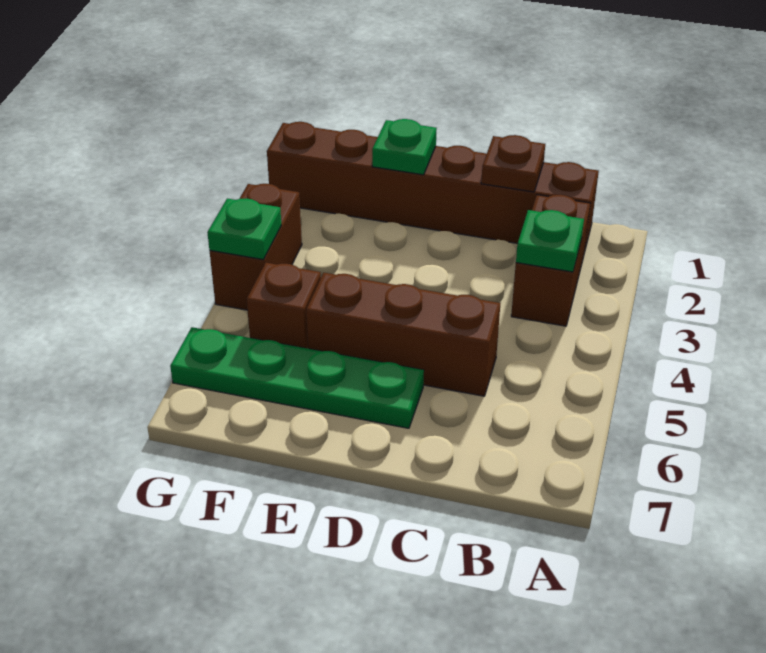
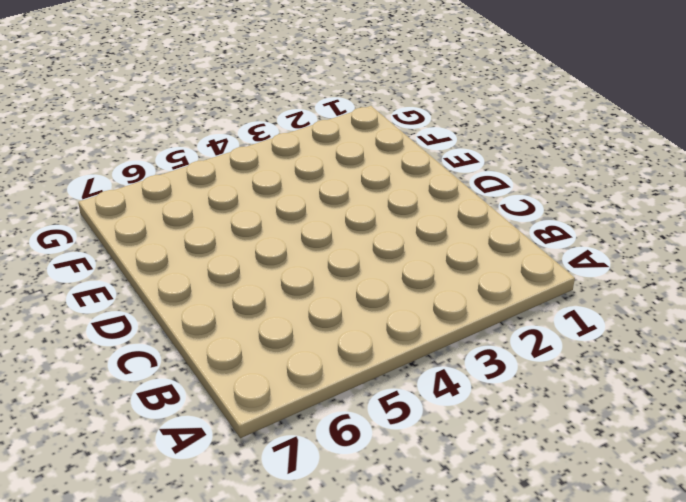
none -> brown brick B1:G1 level 1
none -> brown brick B2:B3 level 1

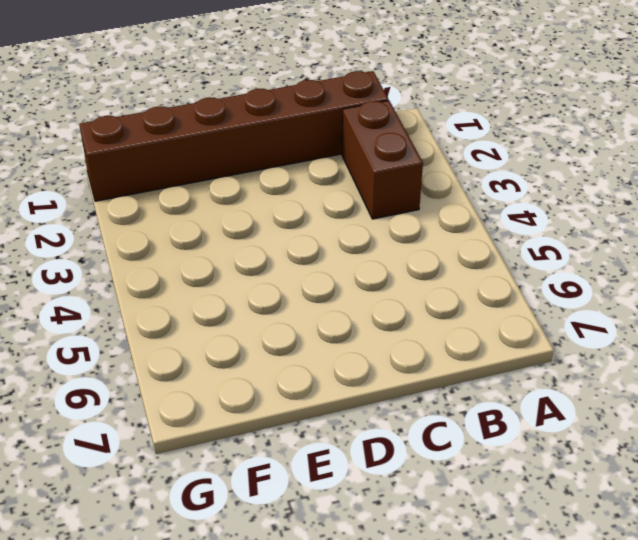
none -> brown brick C5:E5 level 1
none -> green plate D6:G6 level 1

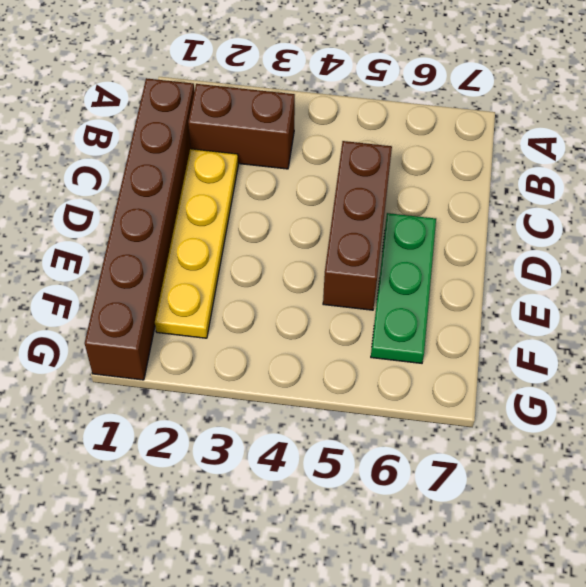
yellow plate C2:F2 level 1 -> none
green plate D6:F6 level 1 -> green plate D6:G6 level 1
none -> brown brick F5 level 1
none -> brown brick G3:G4 level 1

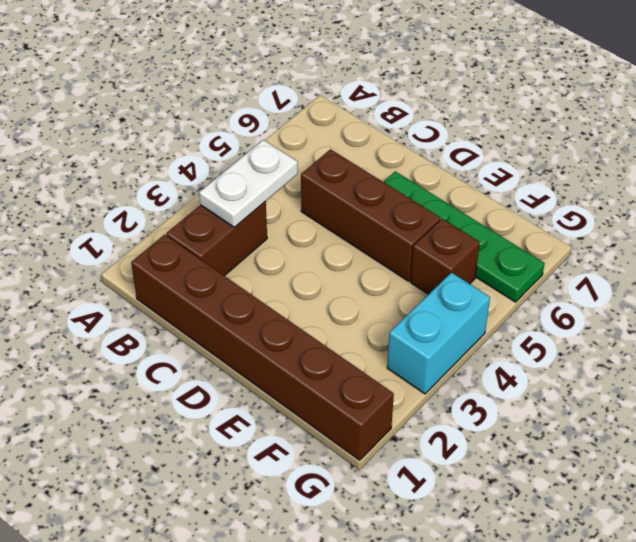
white plate B3:B4 level 2 -> green plate B3 level 2
cyan brick G3:G4 level 1 -> brown brick G3:G4 level 1
none -> brown plate C1 level 2
none -> green plate E1 level 2

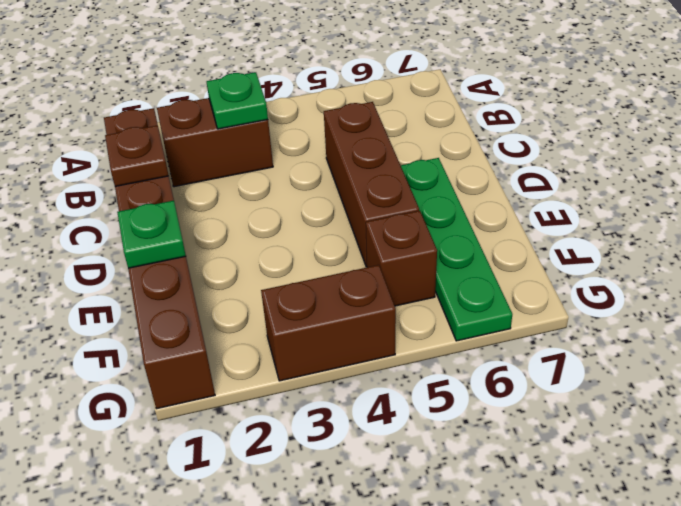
none -> green plate G4 level 2

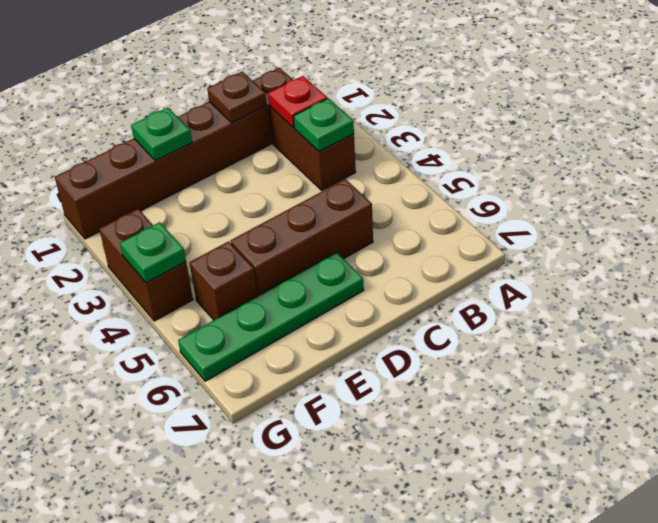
red plate B2 level 2 -> none

